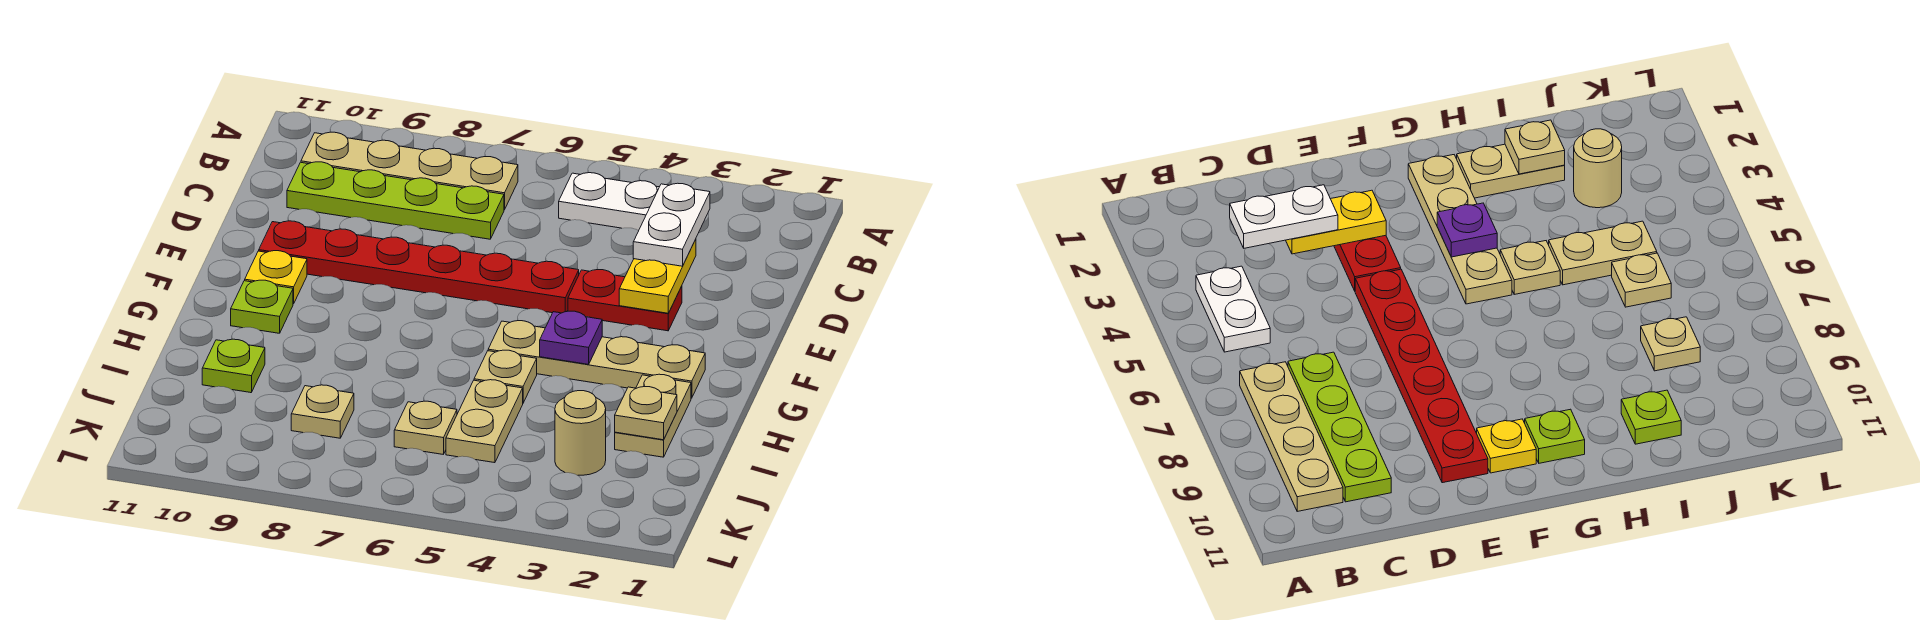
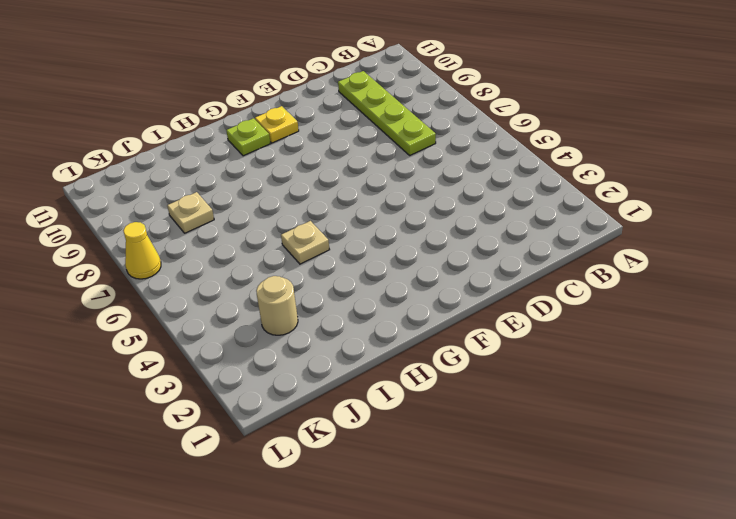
yellow cone L7 level 1 -> none
none -> white plate B4:B5 level 1
none -> tan plate B7:B10 level 1
none -> red plate E3:E4 level 1

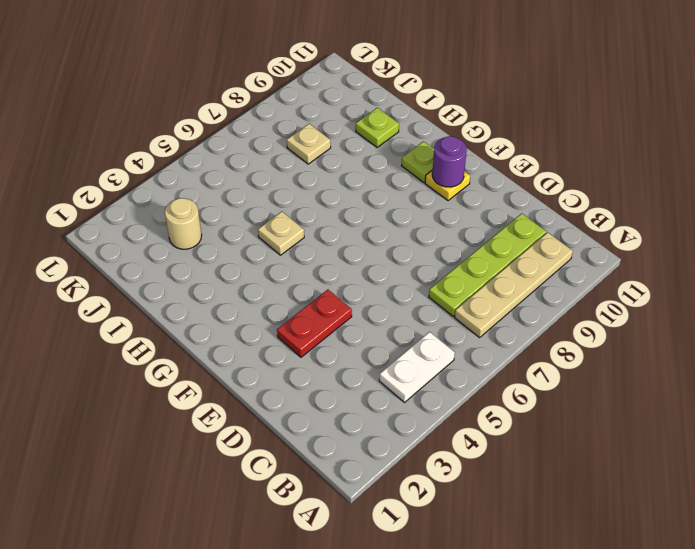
purple round brick F10 level 2 -> none
none -> red plate E5:E10 level 1
none -> tan plate G2:G5 level 1
none -> tan plate H2:I2 level 1

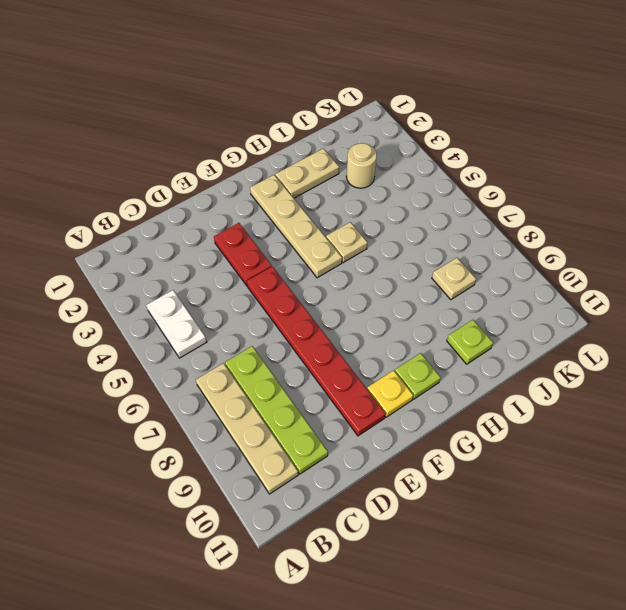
none -> tan plate I5:J5 level 1
none -> tan plate J6 level 1
none -> yellow plate D3:E3 level 2

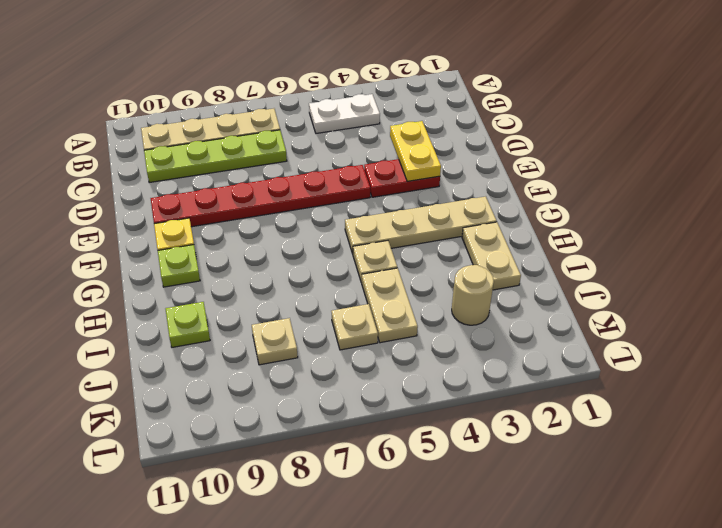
none -> purple plate G4 level 2
none -> tan plate I2 level 2
none -> white plate C3:D3 level 3

